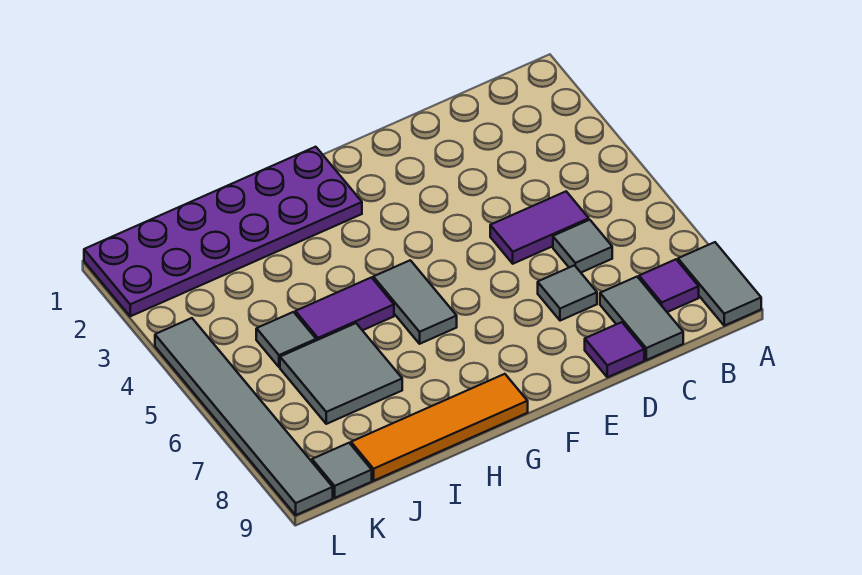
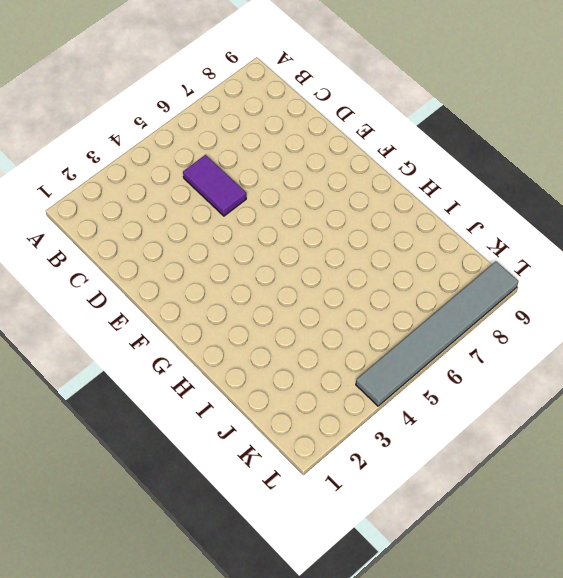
none -> grey tile A8:A9 level 1
none -> purple tile B8 level 1
none -> grey tile C6 level 1

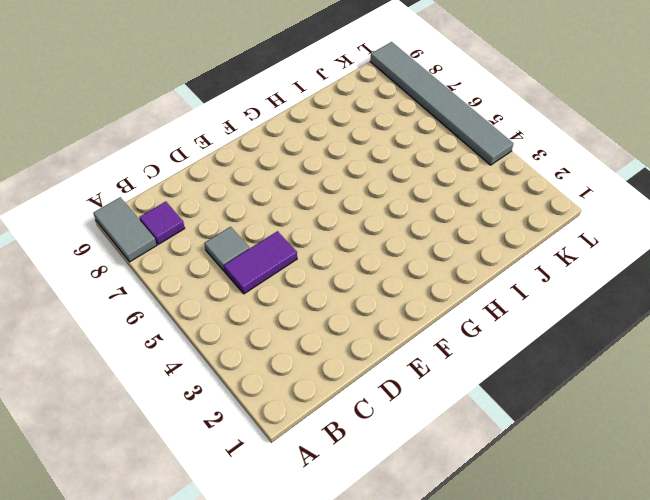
none -> grey tile C8:C9 level 1
none -> grey tile D7 level 1
none -> purple tile D9 level 1

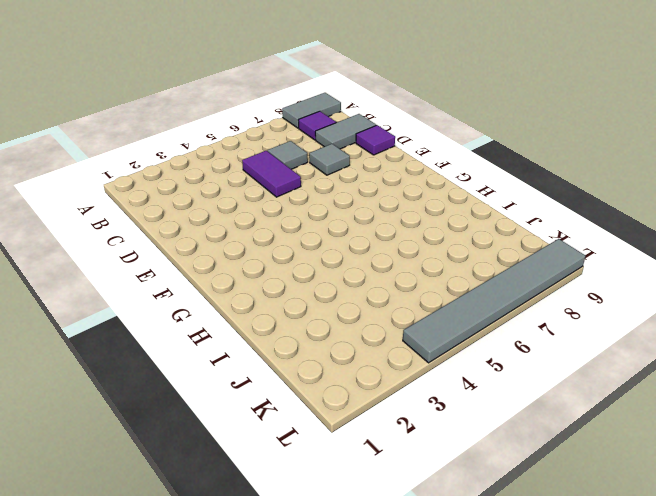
none -> purple plate G1:L2 level 1
none -> grey tile G5:G6 level 1
none -> orange tile G9:J9 level 1

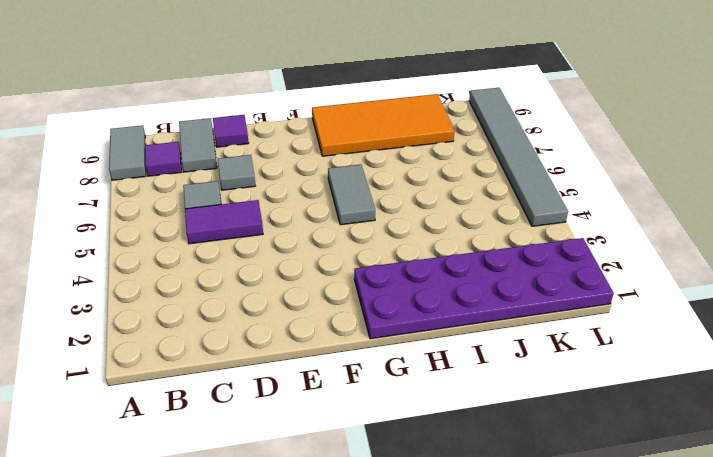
orange tile G8:J9 level 1 -> orange tile G9:J9 level 1
none -> purple tile H5:I5 level 1
none -> grey tile I6:J7 level 1
none -> grey tile J5 level 1

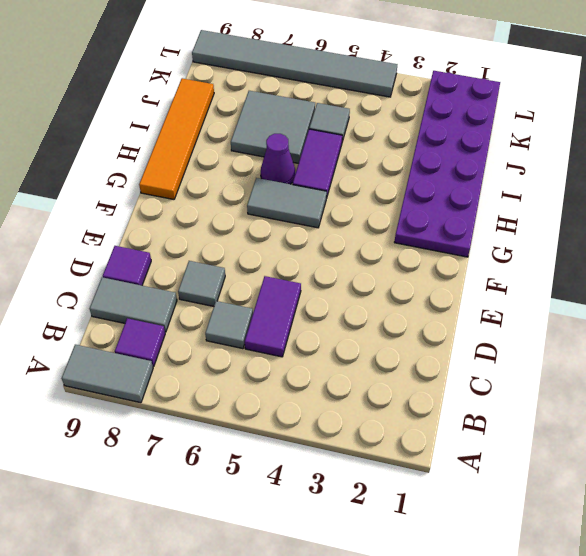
purple cone H6 level 1 -> none
none -> grey tile K9 level 1

